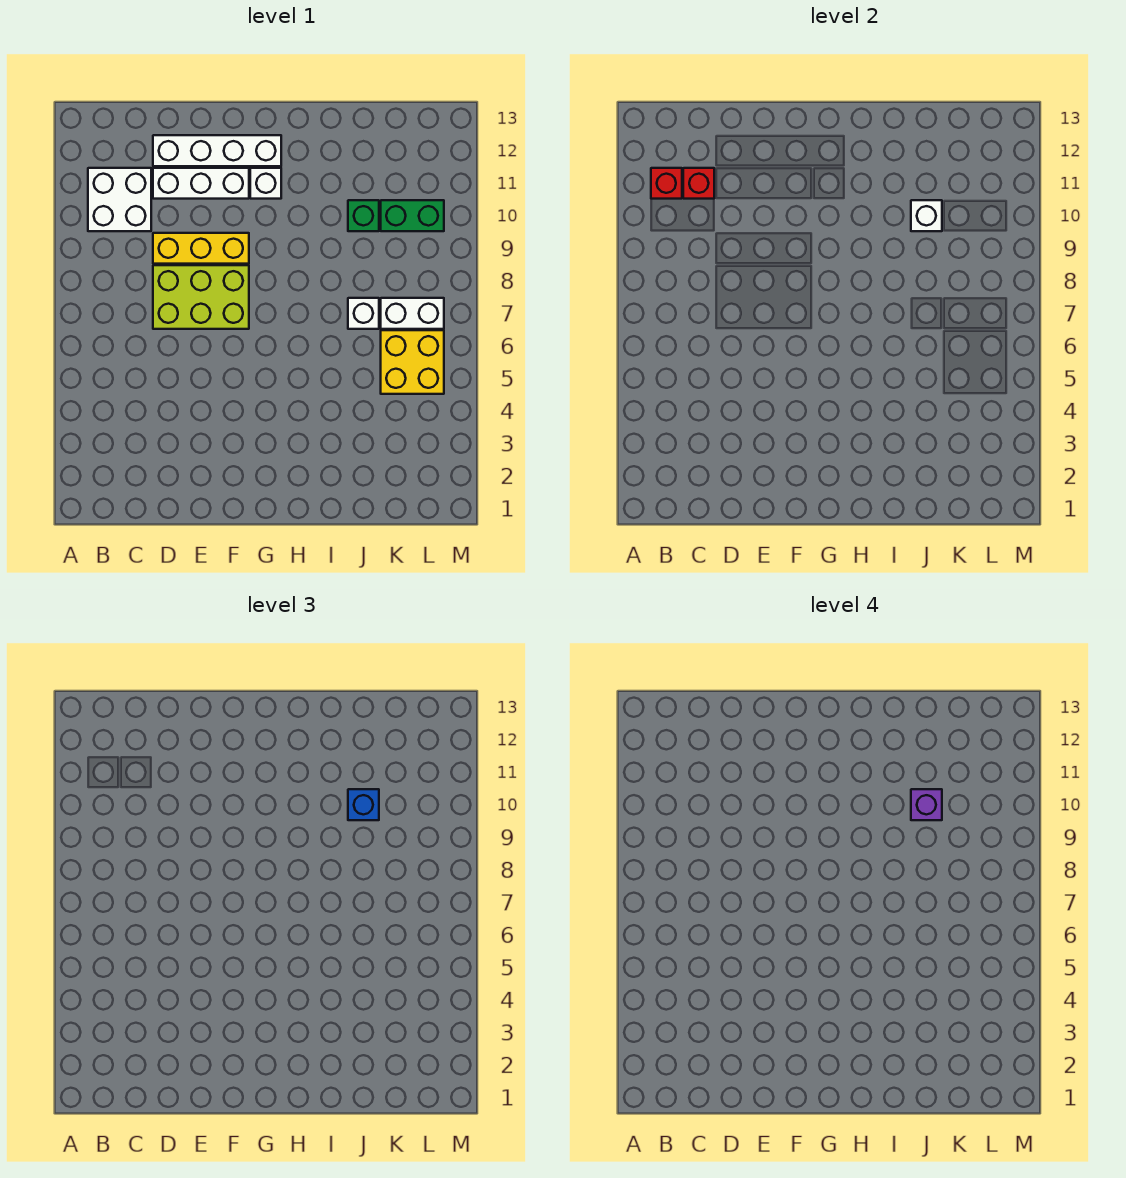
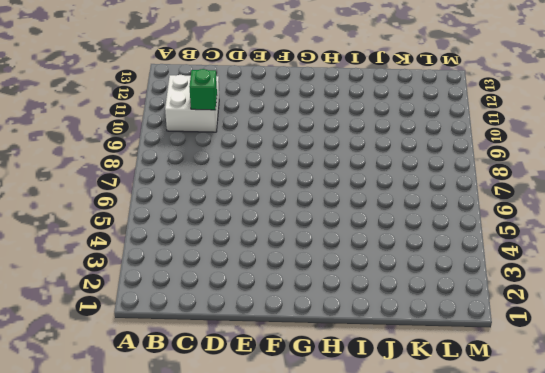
green brick C10 level 2 -> green brick J10 level 1
none -> lime brick D7:F8 level 1
none -> yellow brick D9:F9 level 1
none -> white brick D11:F11 level 1

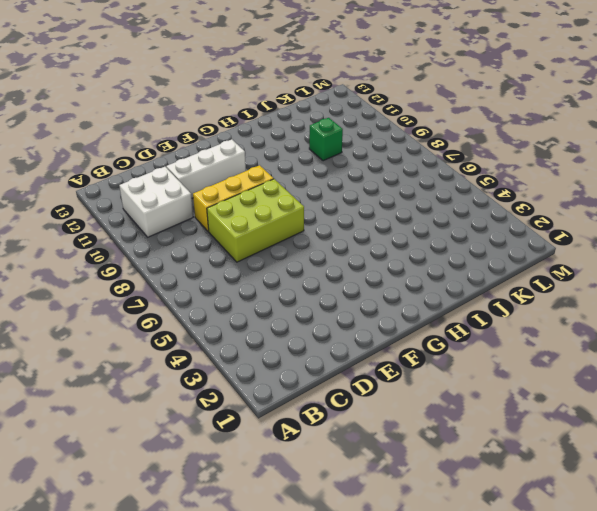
none -> white brick D12:G12 level 1
none -> white brick G11 level 1
none -> white brick J7 level 1

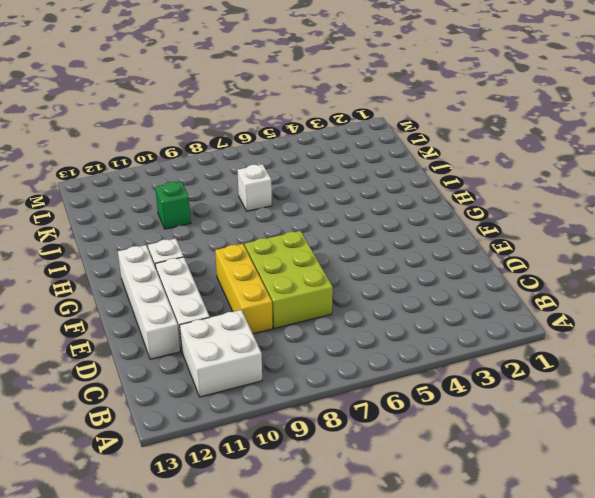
none -> yellow brick K5:L6 level 1
none -> white brick K7:L7 level 1
none -> green brick K10:L10 level 1

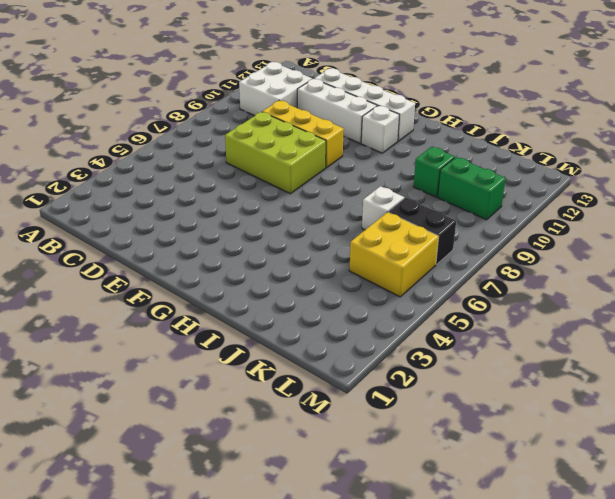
black brick K7:L7 level 1 -> white brick K7:L7 level 1
none -> red brick B11 level 2
none -> red brick C11 level 2
none -> white brick J10 level 2

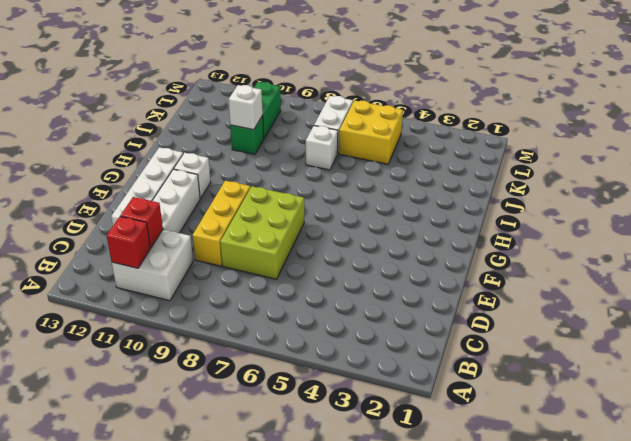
none -> blue brick J10 level 3
none -> purple brick J10 level 4

